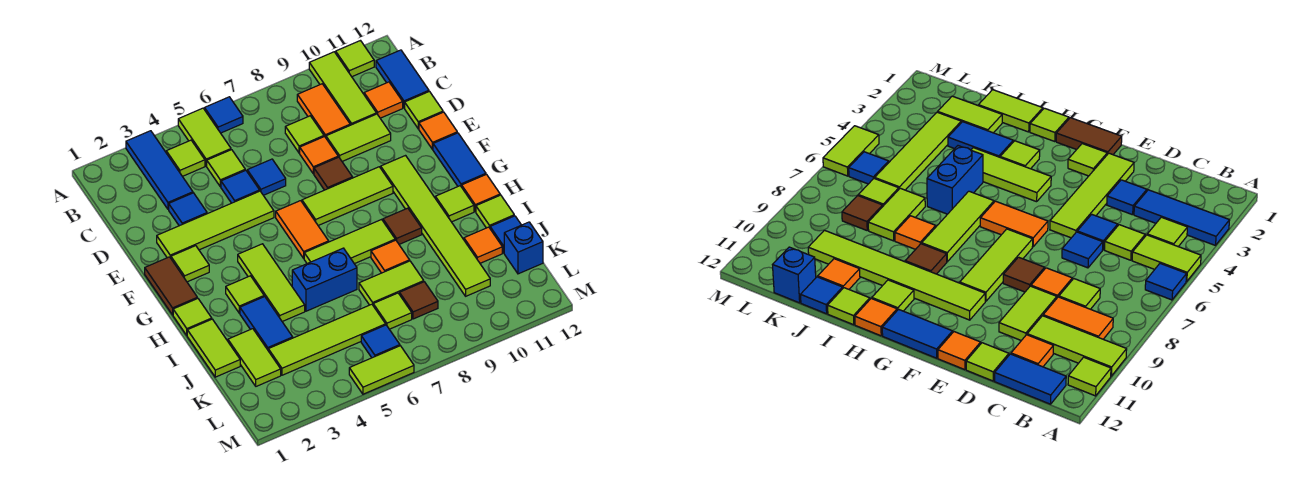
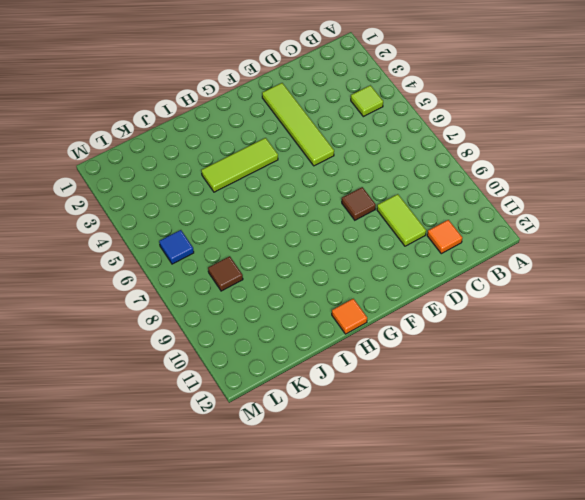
none -> blue tile A3:C3 level 1
none -> lime tile A5:B5 level 1
none -> blue tile A6 level 1
none -> lime tile A10:C10 level 1

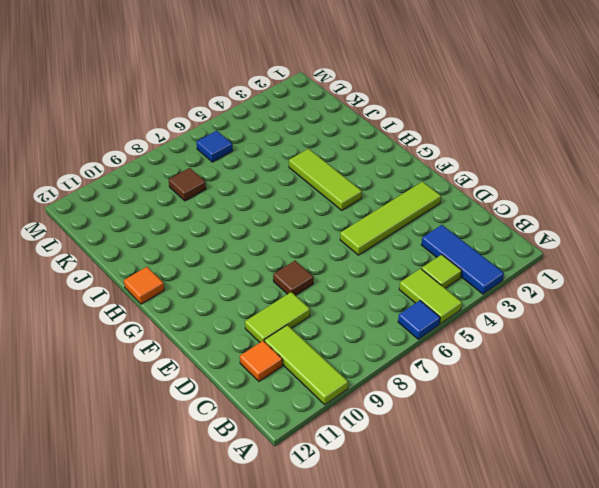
none -> lime tile A11 level 1
none -> orange tile B9:C9 level 1
none -> blue tile B12:C12 level 1
none -> lime tile C5 level 1

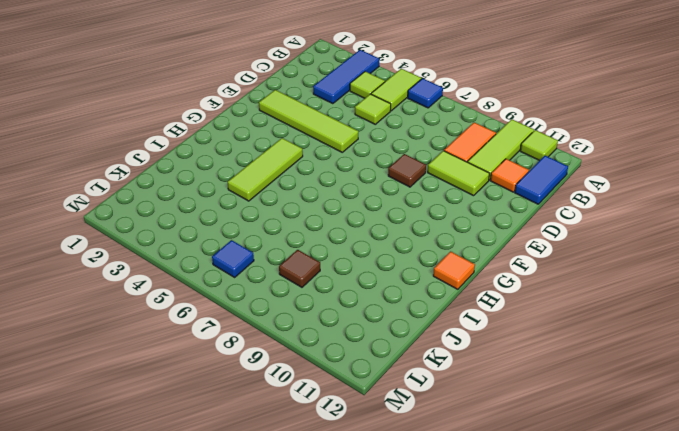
none -> lime tile C8 level 1
none -> blue tile D3 level 1
none -> blue tile D5 level 1
none -> blue tile D6 level 1

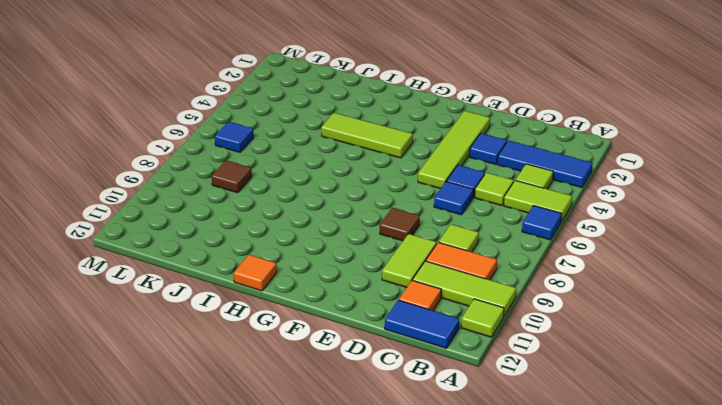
none -> orange tile D8 level 1
none -> lime tile D12 level 1
none -> orange tile E12 level 1
none -> brown tile F1:G1 level 1

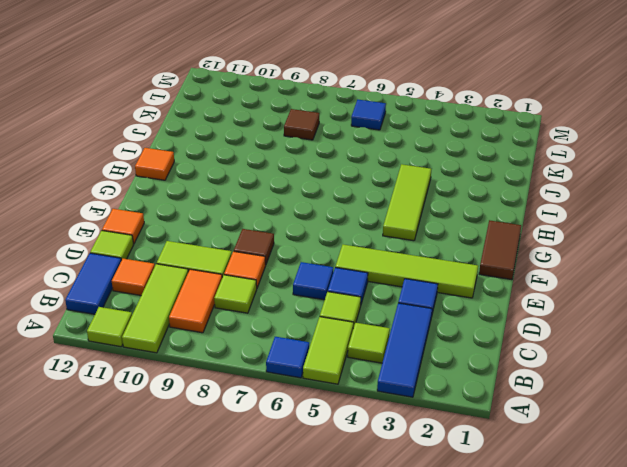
none -> lime tile F2 level 1
none -> orange tile F6:G6 level 1
none -> lime tile F7:F9 level 1
none -> lime tile F10:K10 level 1

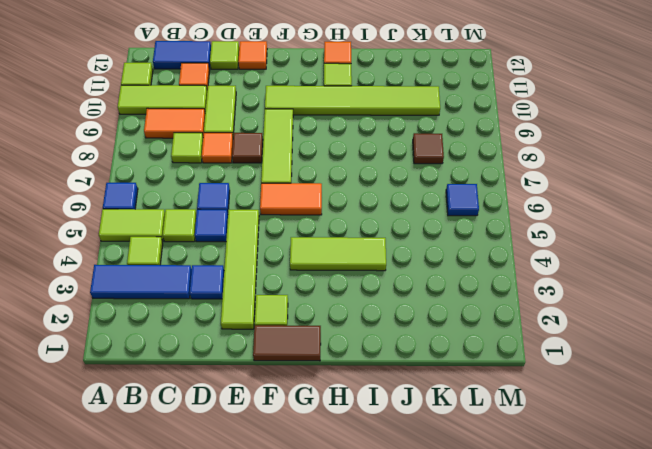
none -> blue tile F12:G12 level 1
none -> lime tile H1 level 1
none -> lime tile H3 level 1
none -> lime tile H6:H8 level 1

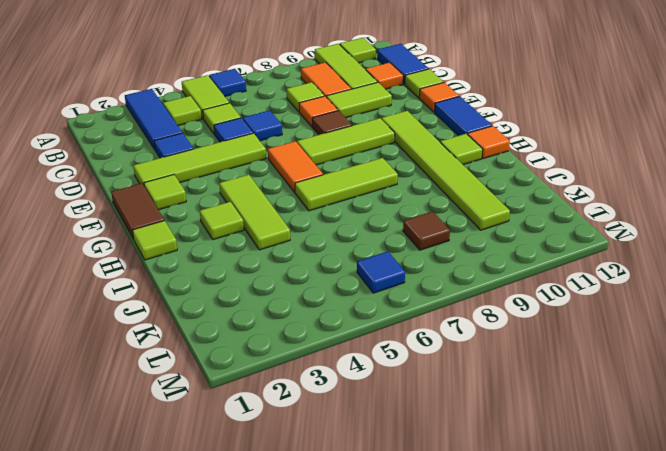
none -> brown tile H9 level 1
none -> lime tile I1:J1 level 1
none -> blue tile I3:J3 level 1
none -> blue brick I5:I6 level 1

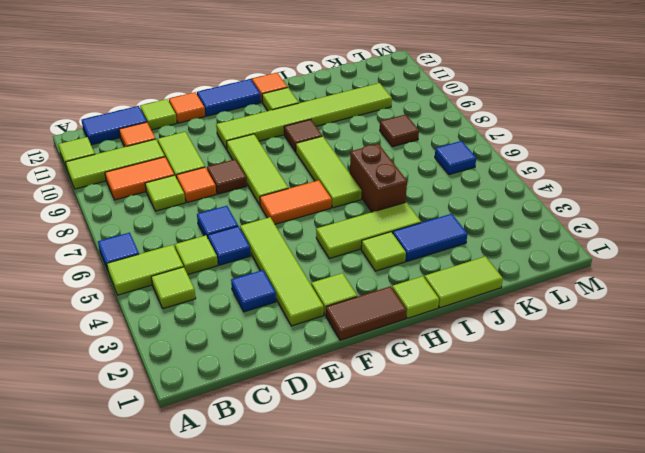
brown brick I5:I6 level 1 -> blue brick I5:I6 level 1
none -> blue tile A3:C3 level 1
none -> orange tile I8 level 1
none -> lime tile I12 level 1
none -> lime tile J2:K2 level 1

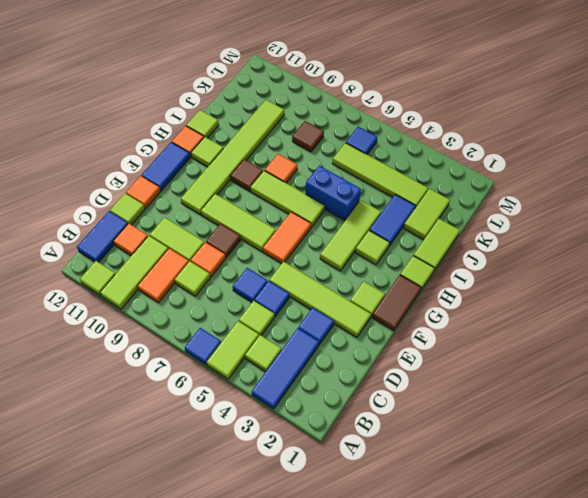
none -> lime tile J7:J8 level 1
none -> orange tile J11 level 1
none -> blue tile J12 level 1
none -> lime tile K7 level 1

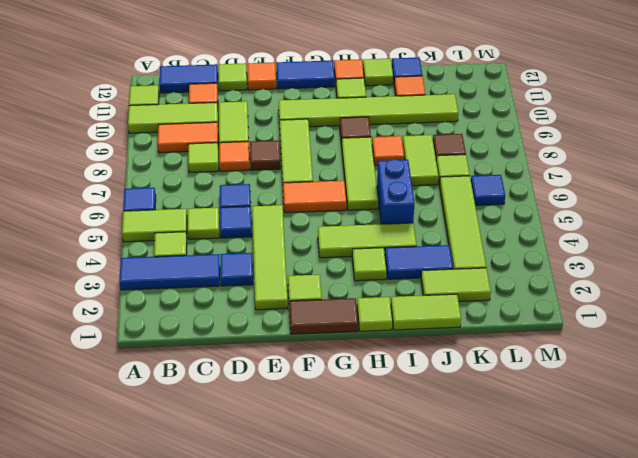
none -> blue brick K12 level 1
none -> lime tile M5:M6 level 1

